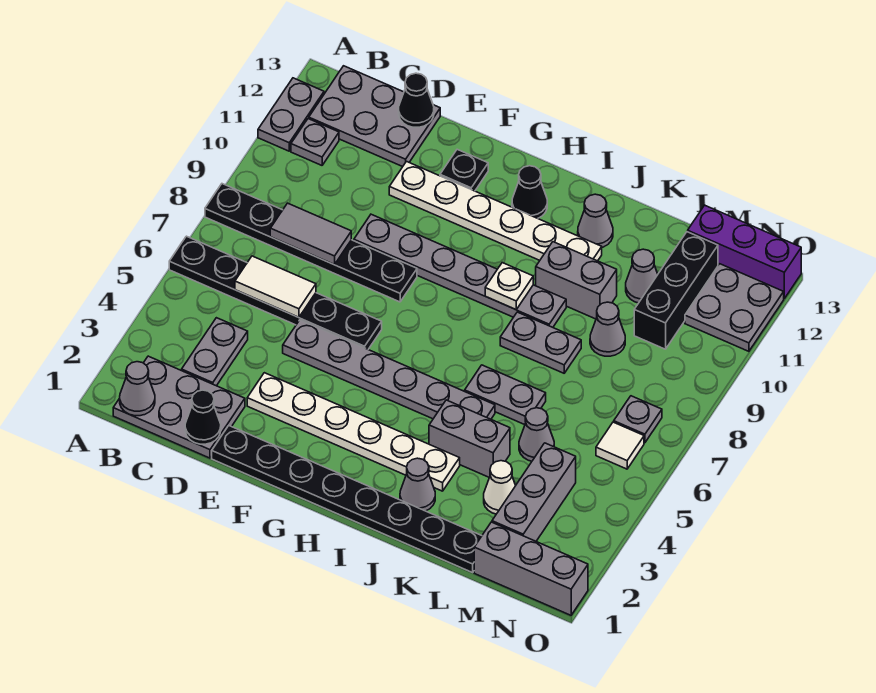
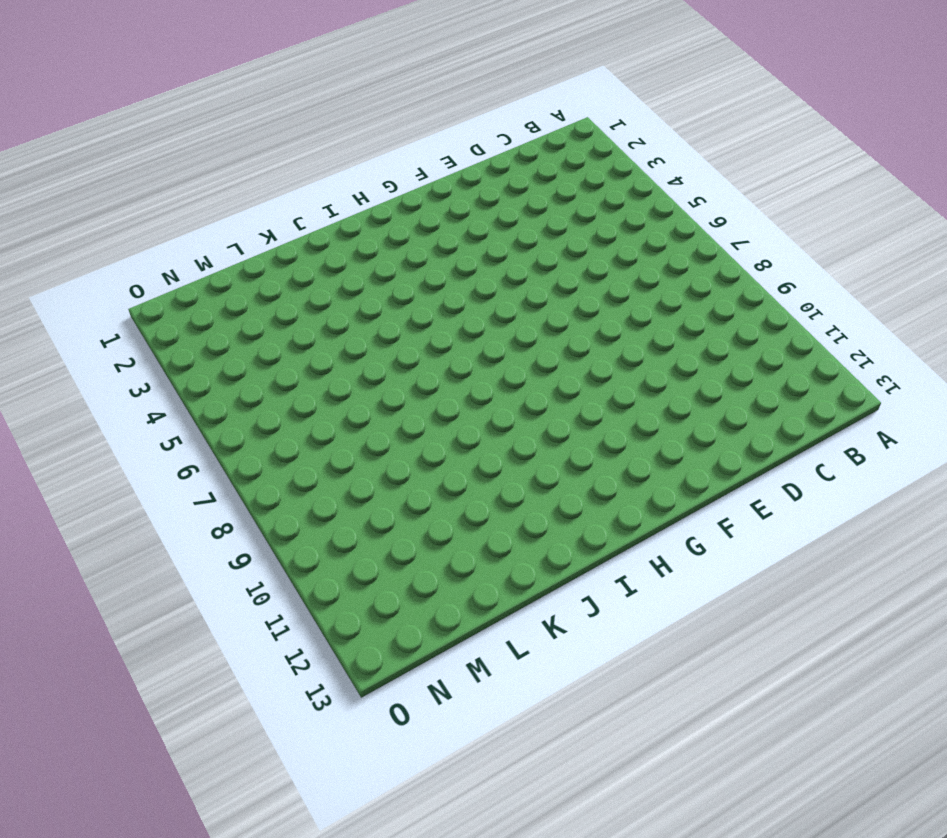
none -> black plate A6:F6 level 1
none -> black plate A8:F8 level 1
none -> grey plate A11:A12 level 1
none -> grey plate B1:D2 level 1

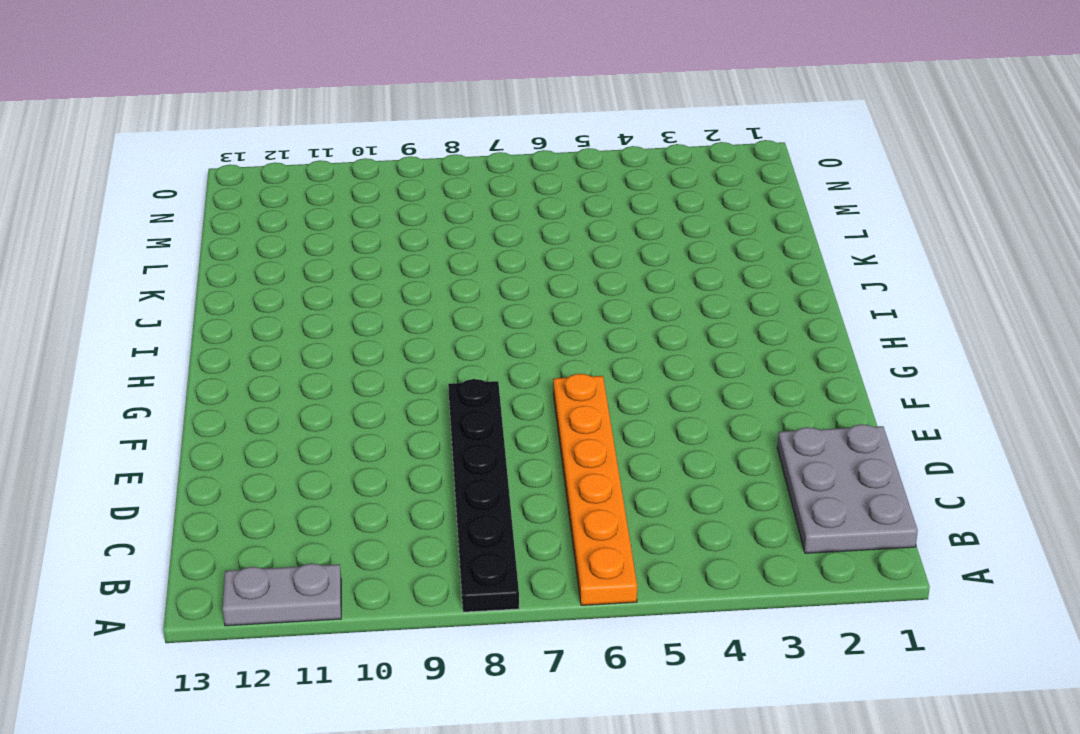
orange plate A6:F6 level 1 -> black plate A6:F6 level 1
none -> grey plate B11 level 1
none -> grey plate B12:D13 level 1
none -> grey plate C3:C4 level 1
none -> black plate E1:L1 level 1

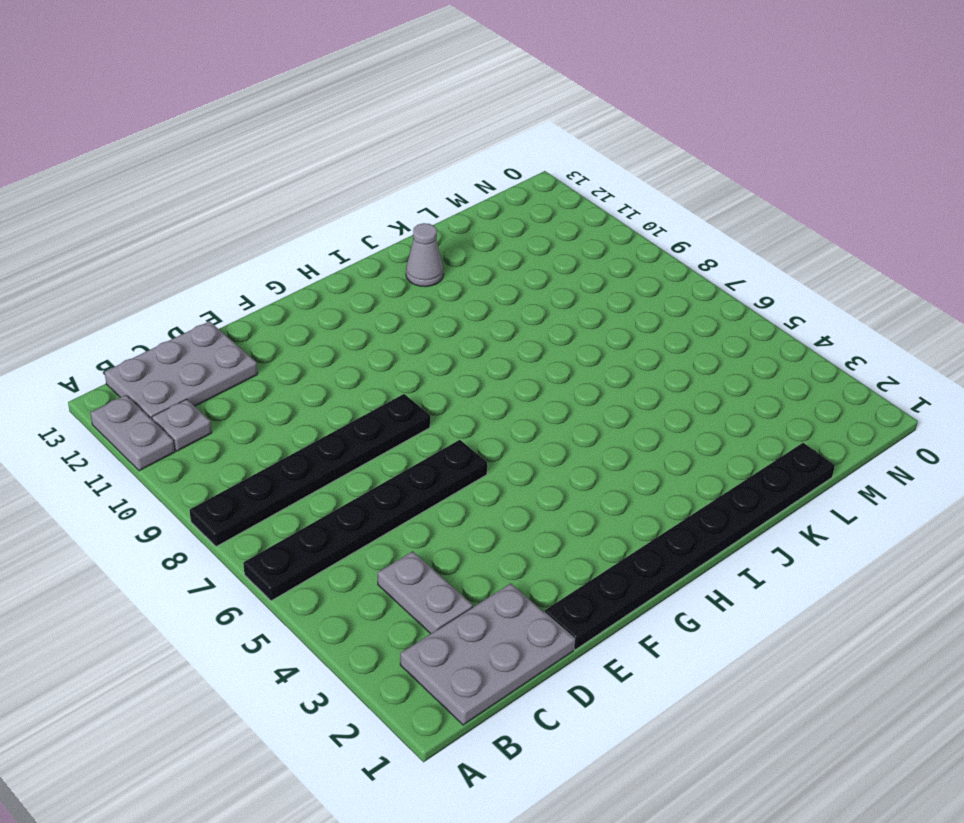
none -> white plate E3:J3 level 1
none -> grey plate E5:J5 level 1
none -> grey plate E9:J9 level 1
none -> white plate E11:J11 level 1

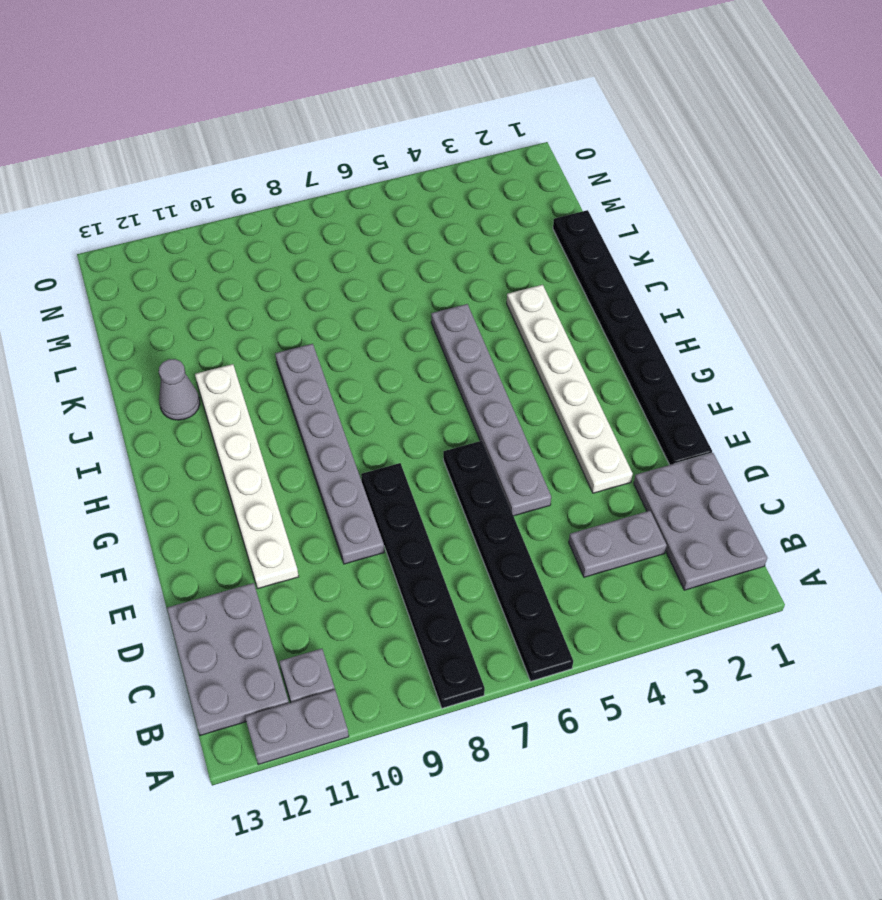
none -> black plate F12 level 1
none -> black cone H12 level 1
none -> grey cone J2 level 1
none -> grey brick J4:K4 level 1

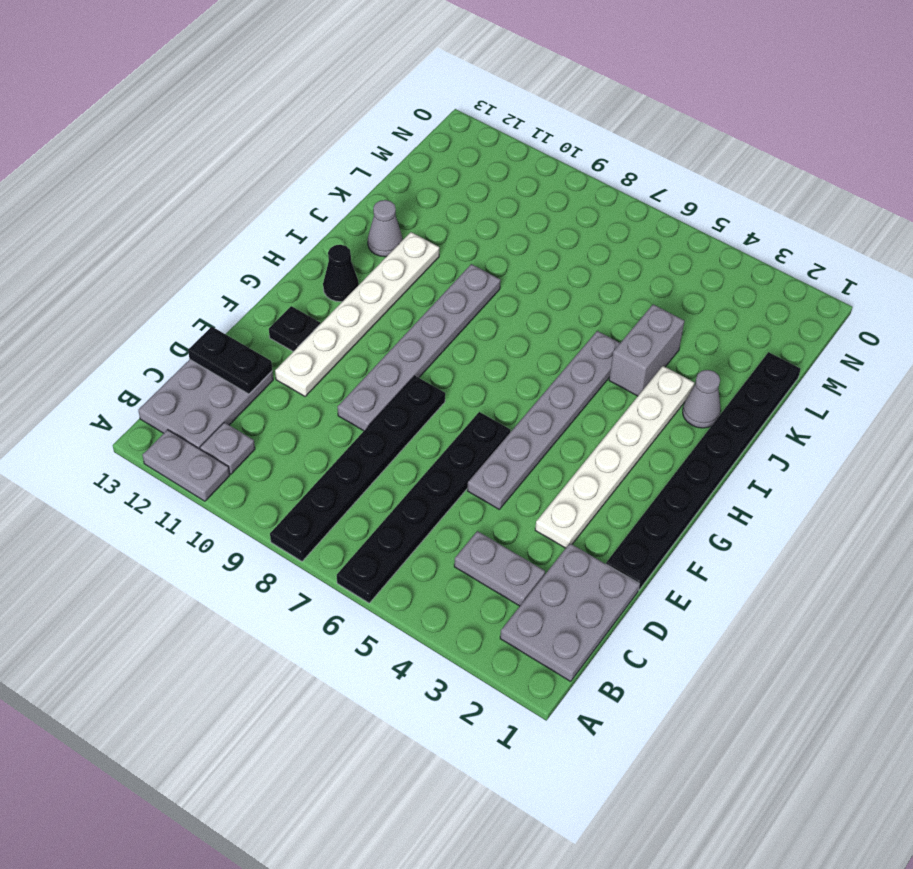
black plate D12:D13 level 2 -> black cone D13 level 2
none -> grey plate J6:K6 level 1
none -> grey plate J8:K8 level 1
none -> grey brick J10:K10 level 1
none -> white cone L3 level 1

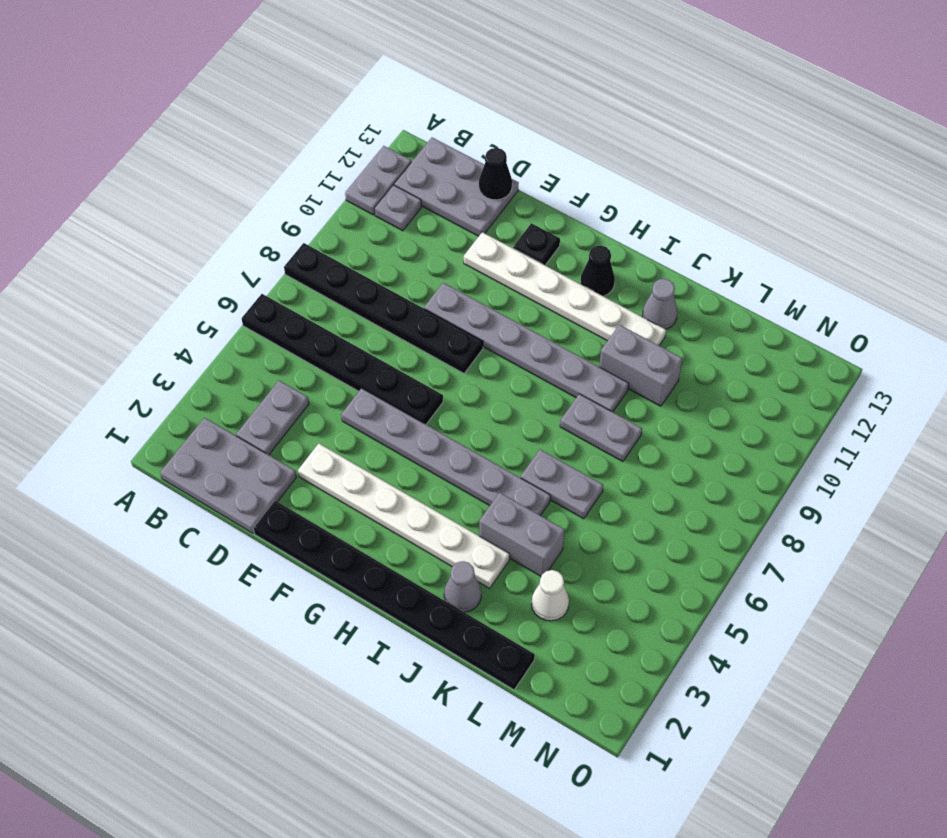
none -> grey cone L5 level 1
none -> grey cone L9 level 1
none -> grey cone L11 level 1
none -> grey brick M1:O1 level 1

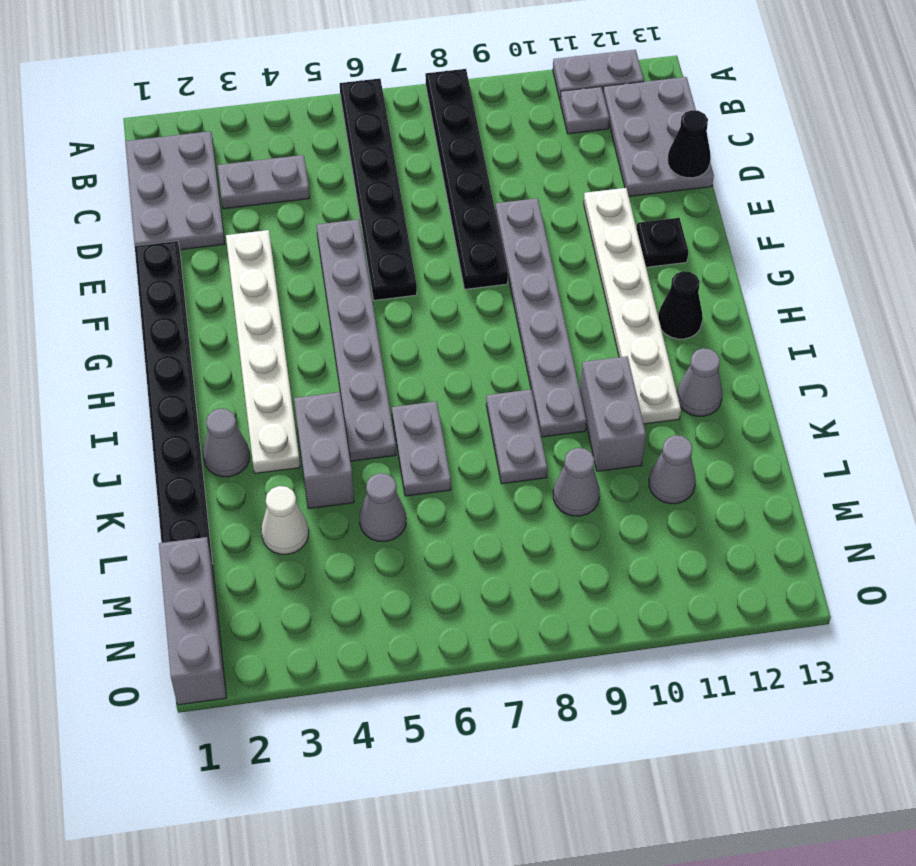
none -> grey brick M2:M4 level 1
none -> black brick M10:M12 level 1
none -> purple brick M13:O13 level 1
none -> white tile N6 level 1

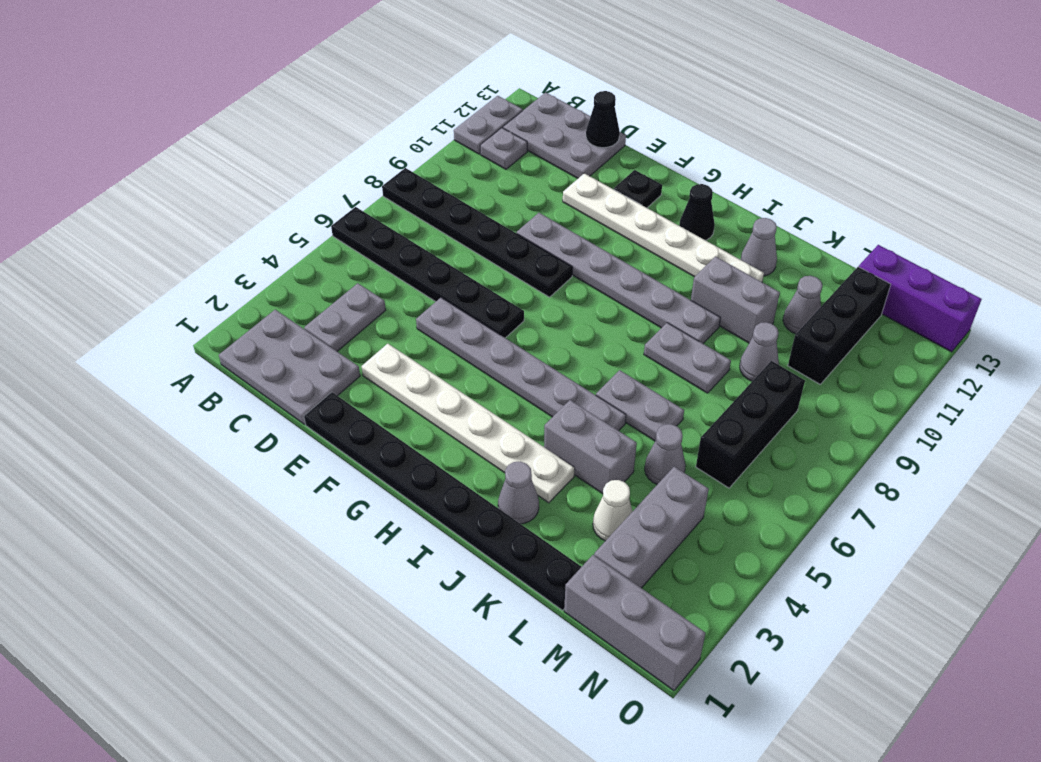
black brick M6:M8 level 1 -> none
none -> white tile N6 level 1
none -> grey plate N7 level 1
none -> grey plate N11:O12 level 1
none -> grey cone B1 level 2

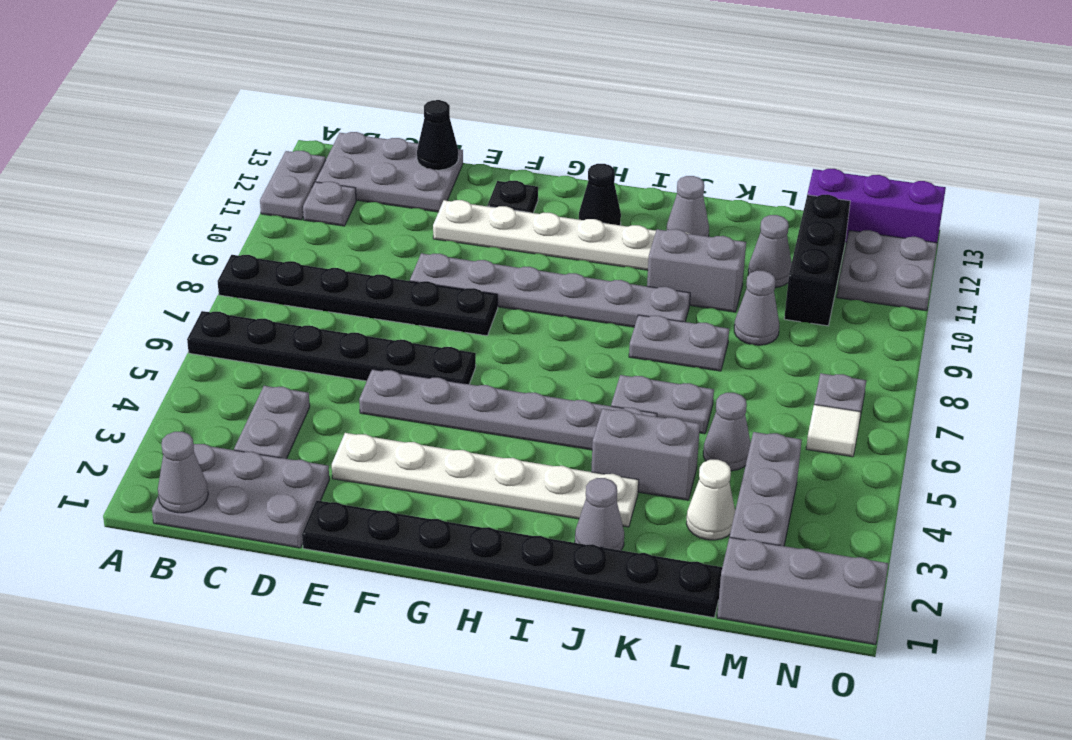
none -> white tile C6:D6 level 2
none -> grey tile C8:D8 level 2
none -> black cone D1 level 2
none -> white plate I9 level 2

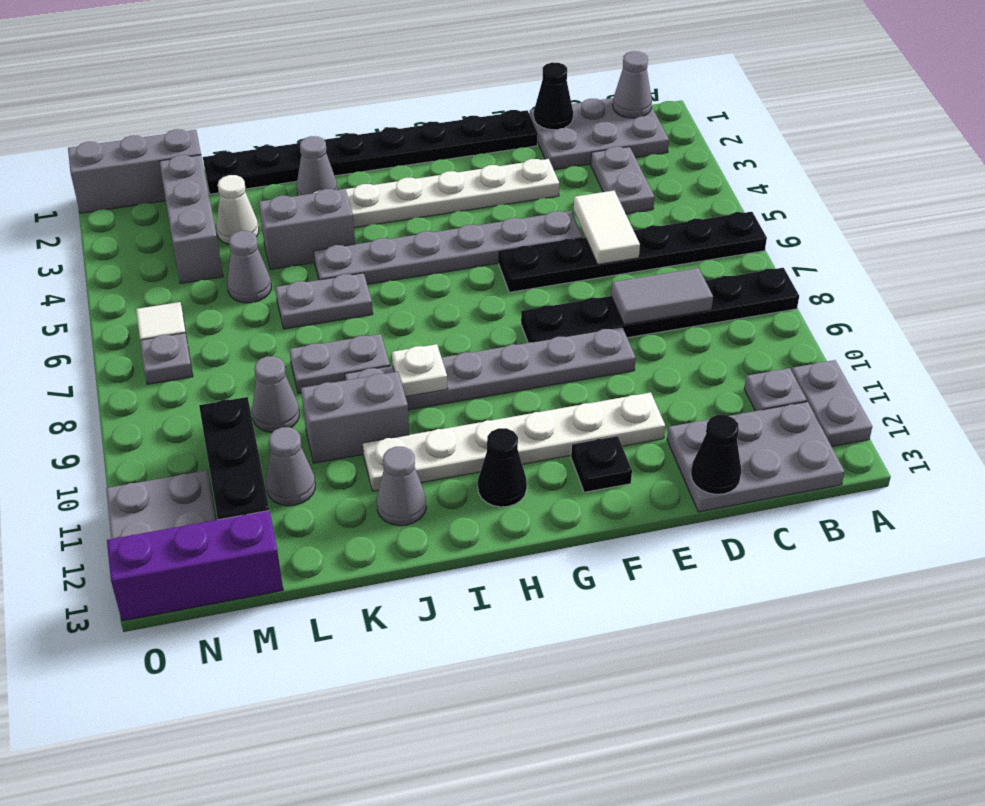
white tile D5:D6 level 2 -> white tile C6:D6 level 2

